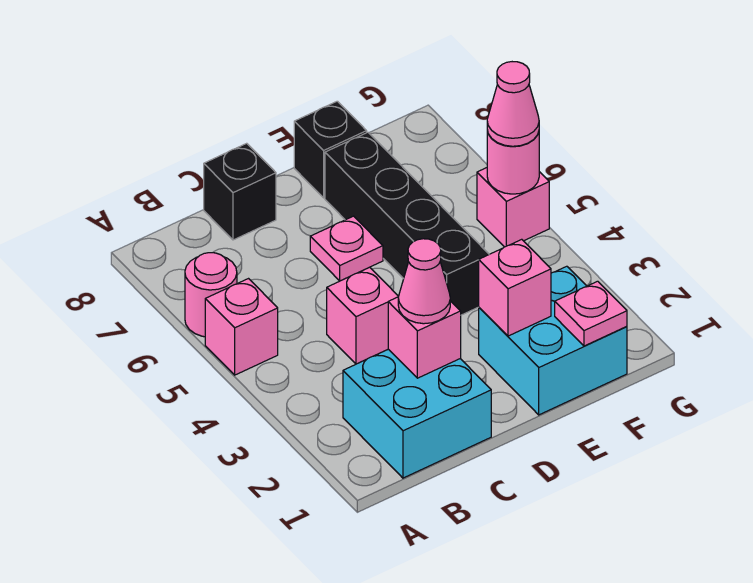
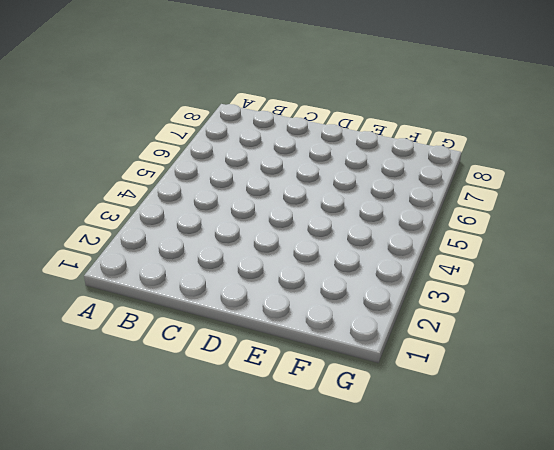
none -> pink brick A5 level 1
none -> pink round brick A6 level 1
none -> cyan brick B1:C2 level 1

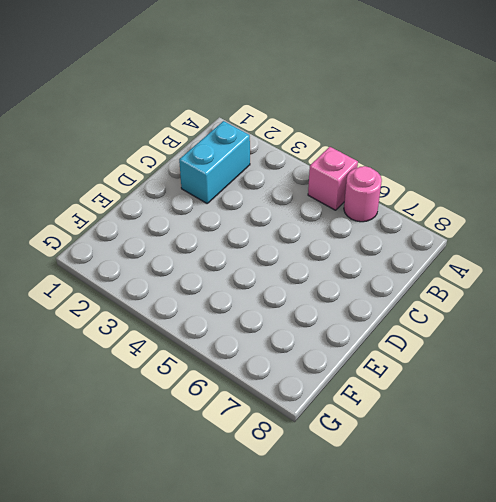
cyan brick B2:C2 level 1 -> cyan brick B1:C2 level 1
none -> pink brick C4 level 1
none -> black brick C8 level 1
none -> pink plate D6 level 1

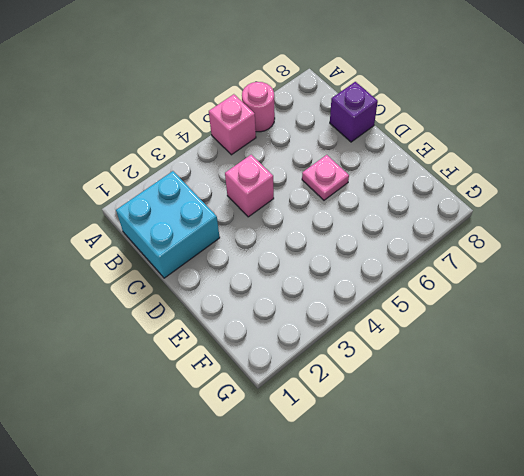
purple brick C8 level 1 -> black brick C8 level 1
none -> cyan brick E1:F2 level 1
none -> black brick E4:E7 level 1
none -> black brick E8 level 1

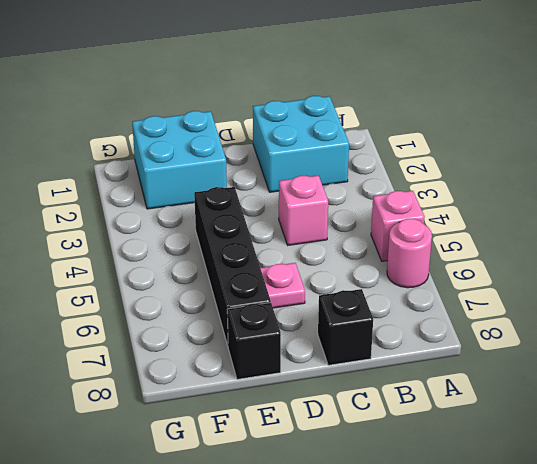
none -> pink brick G5 level 1
none -> pink brick C2 level 2
none -> pink brick E2 level 2

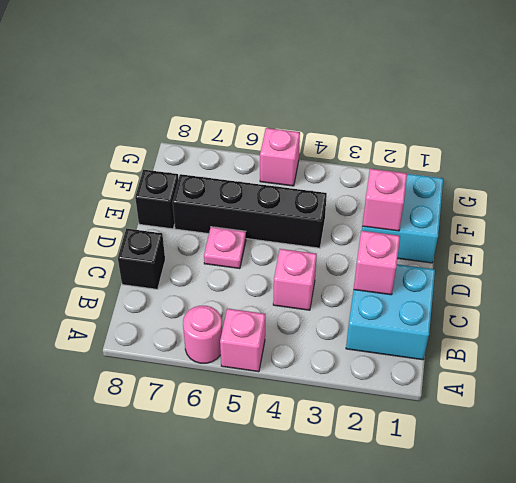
none -> pink plate F1 level 2
none -> pink round brick G5 level 2
none -> pink cone C2 level 3

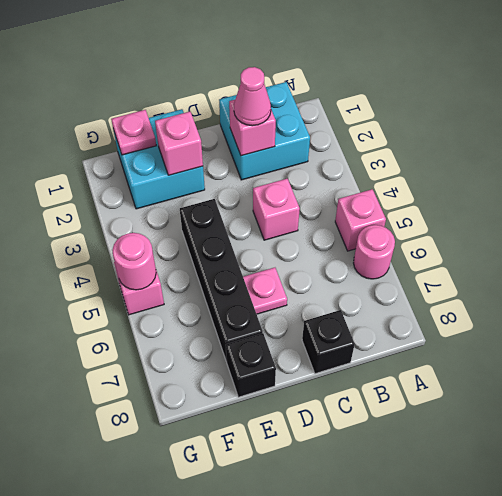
none -> pink cone G5 level 3

